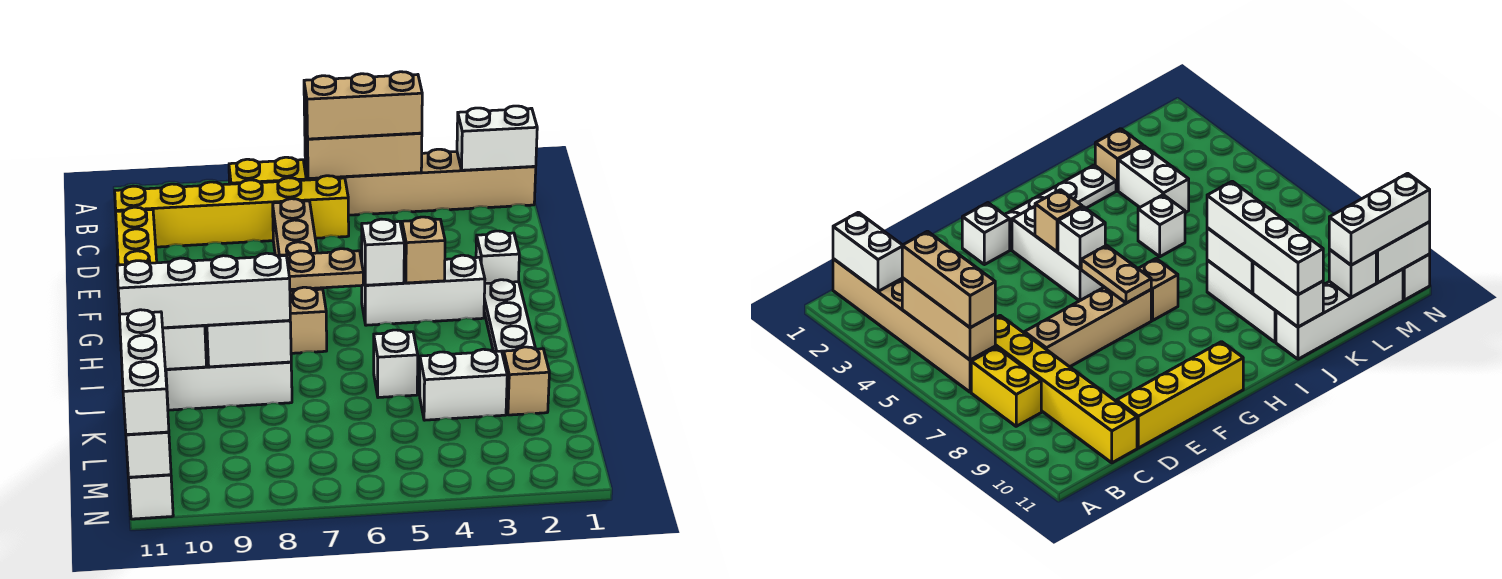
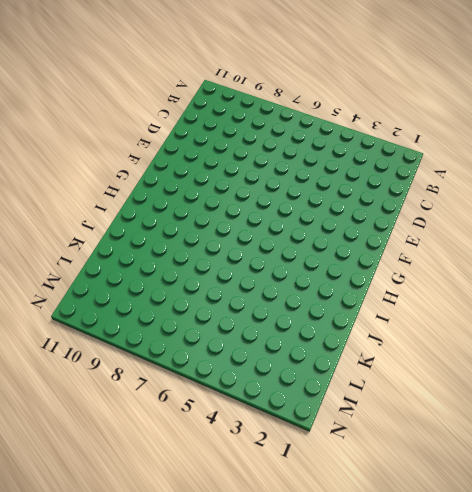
none -> tan brick B1:B6 level 1
none -> yellow brick B7:B8 level 1
none -> yellow brick C6:C11 level 1

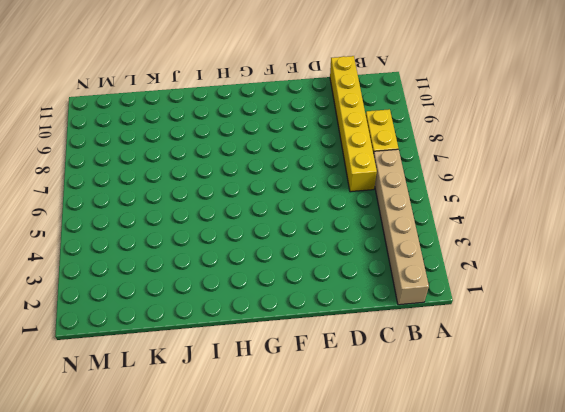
none -> tan brick D7:G7 level 1
none -> yellow brick D11:G11 level 1
none -> white brick F2 level 1

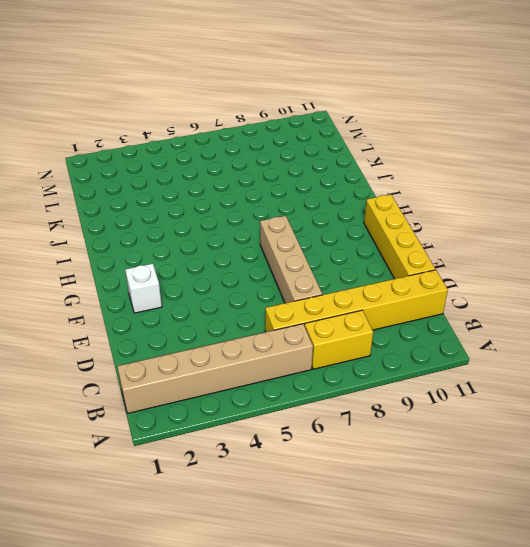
none -> white plate G2:J2 level 1
none -> white brick G3:G5 level 1
none -> tan brick H7 level 1

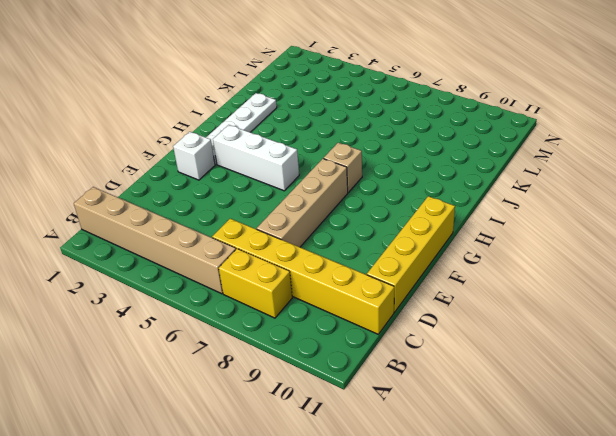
none -> white brick J5 level 1
none -> white brick J8:J10 level 1
none -> white brick J11:M11 level 1

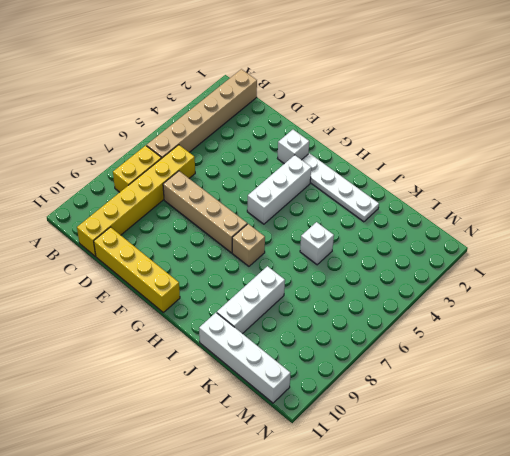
none -> tan brick K2 level 1
none -> white brick K3:K4 level 1
none -> white brick N11 level 1

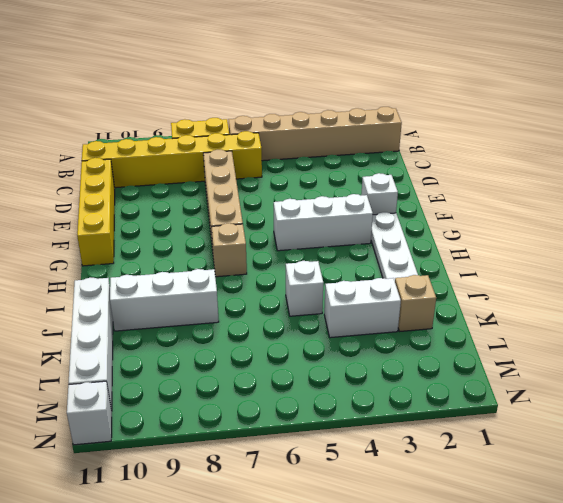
none -> white brick B1:B2 level 2
none -> tan brick B4:B6 level 2
none -> tan brick G4 level 2

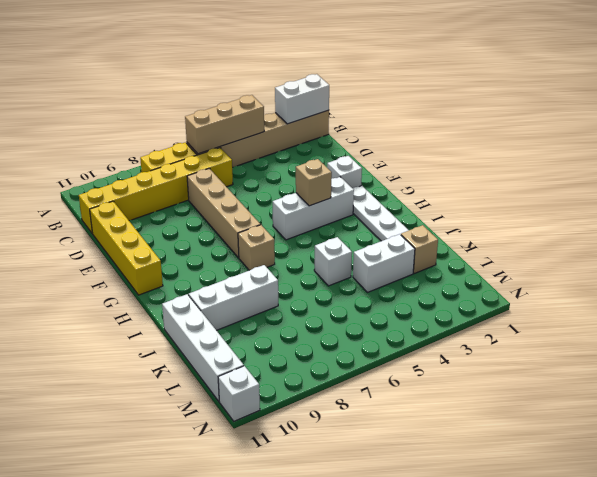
none -> white brick G5 level 2
none -> tan plate G6:G7 level 2
none -> white brick J8:J9 level 2

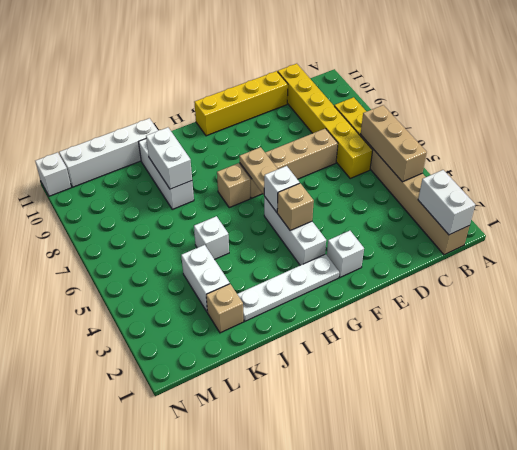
none -> white brick J10:J11 level 2
none -> white brick L11 level 2
none -> white brick M11:N11 level 2

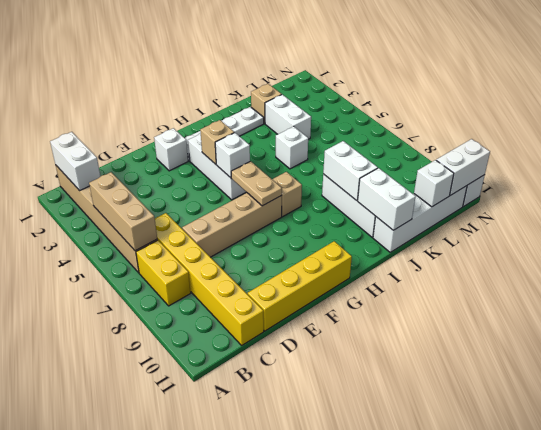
none -> tan brick B4:B6 level 3
none -> white brick J8:J11 level 3
none -> white brick L11:N11 level 3

